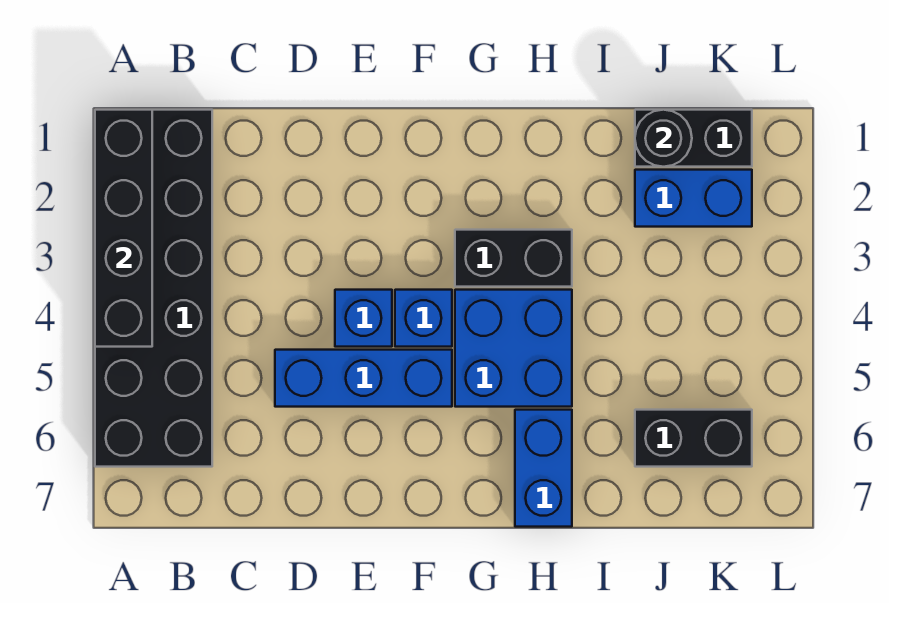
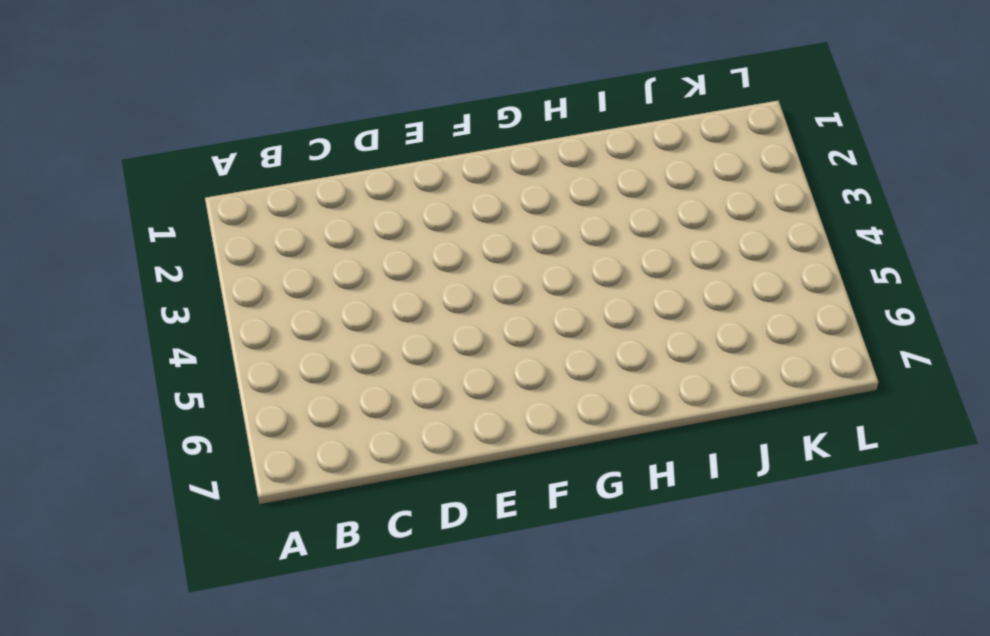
none -> black brick A1:B6 level 1
none -> blue brick D5:F5 level 1
none -> blue brick E4 level 1

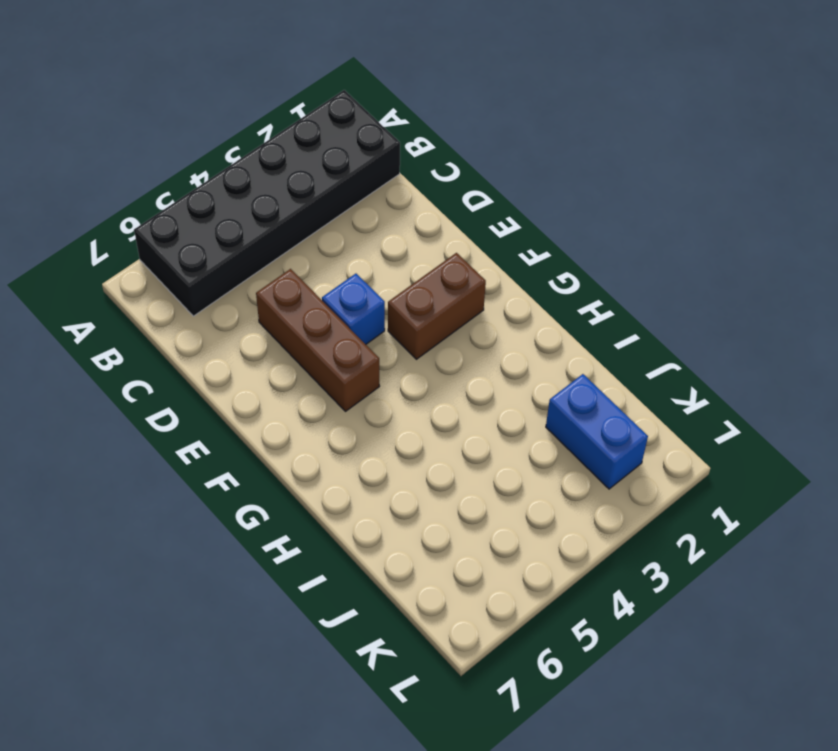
brown brick D5:F5 level 1 -> blue brick D5:F5 level 1
brown brick F2:F3 level 1 -> none
none -> blue brick F4 level 1
none -> black brick G3:H3 level 1
none -> blue brick G4:H5 level 1

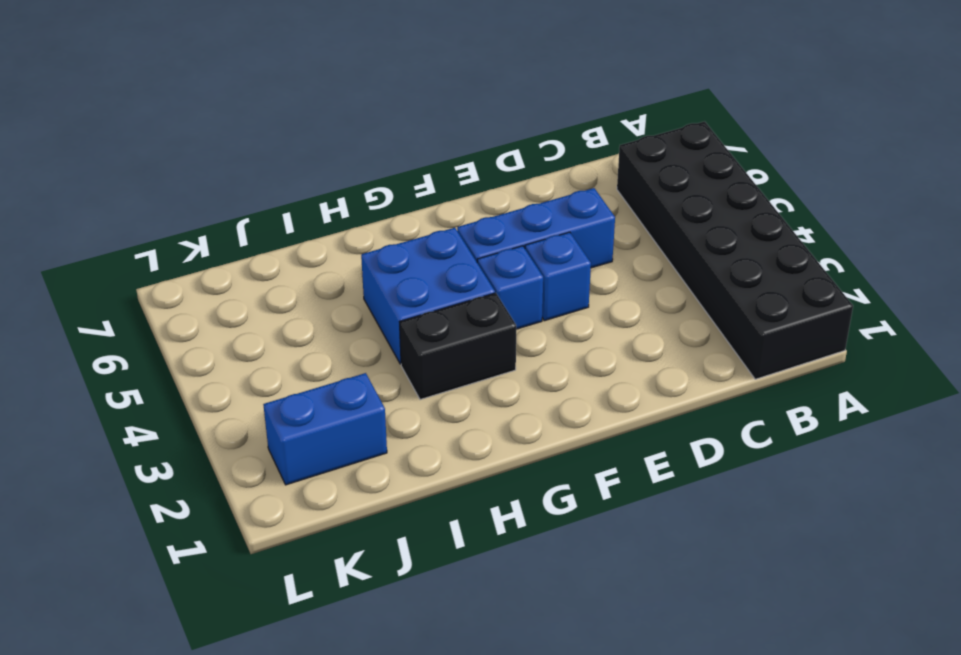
none -> blue brick H6:H7 level 1
none -> black brick J1:K1 level 1
none -> black brick J6:K6 level 1

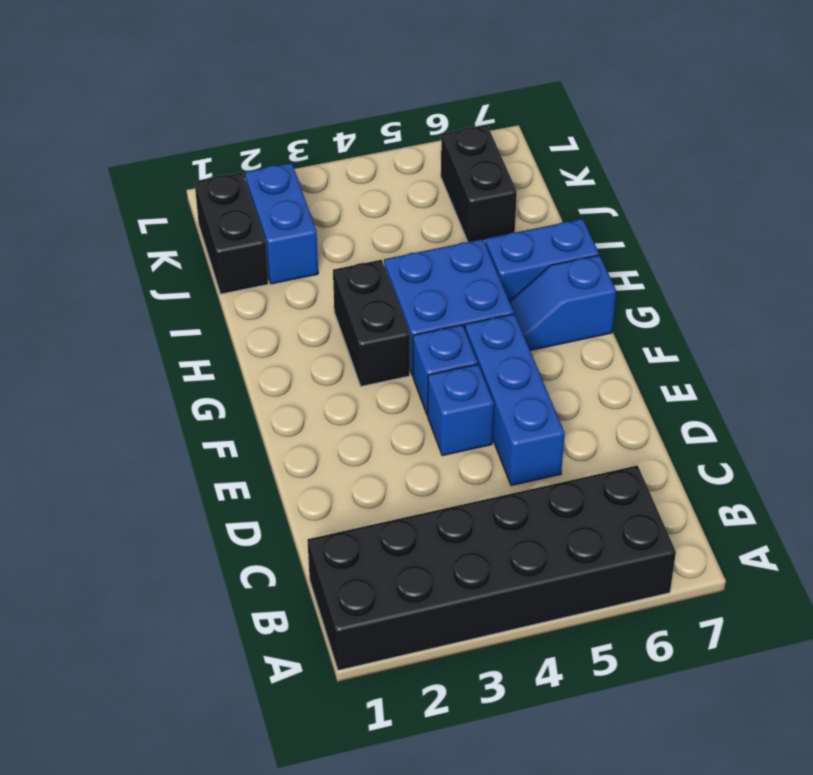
blue slope G6:G7 level 1 top 7 -> none
none -> black brick A1:A4 level 2
none -> black round brick J1 level 2

